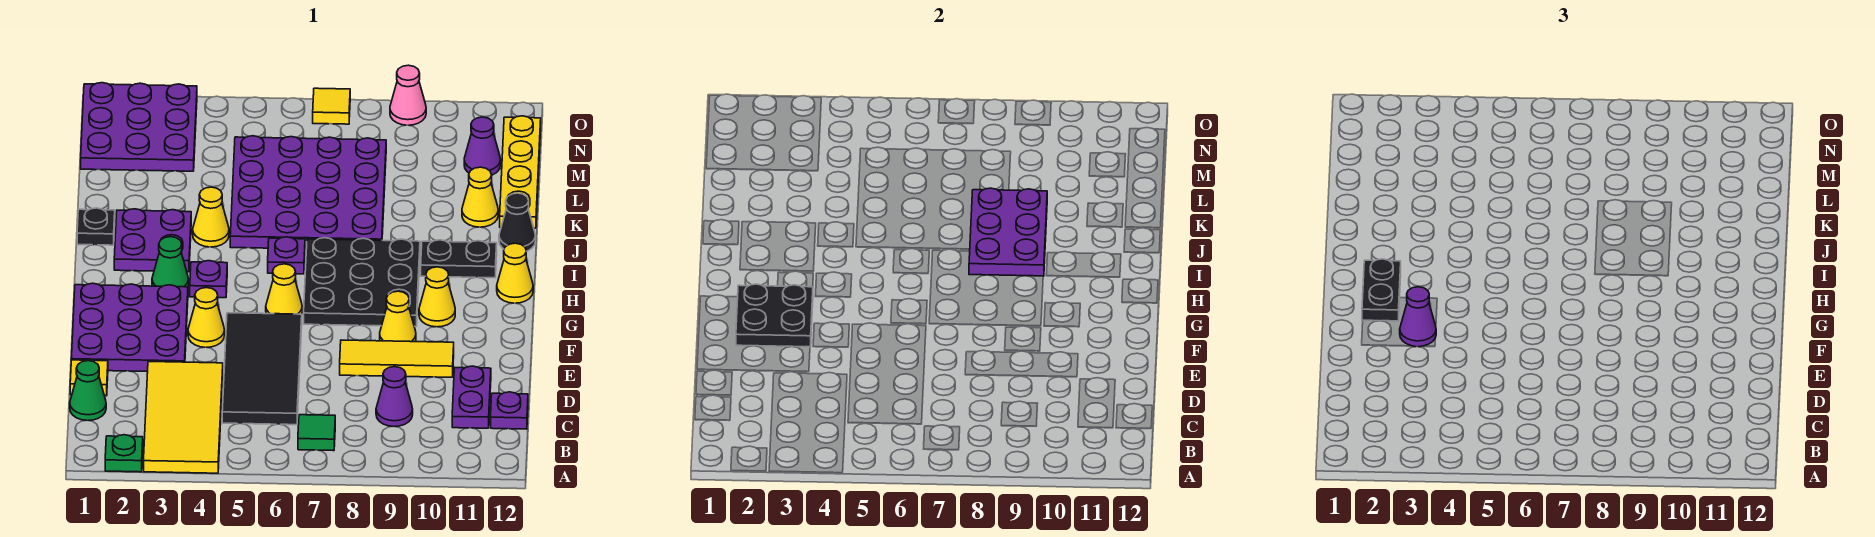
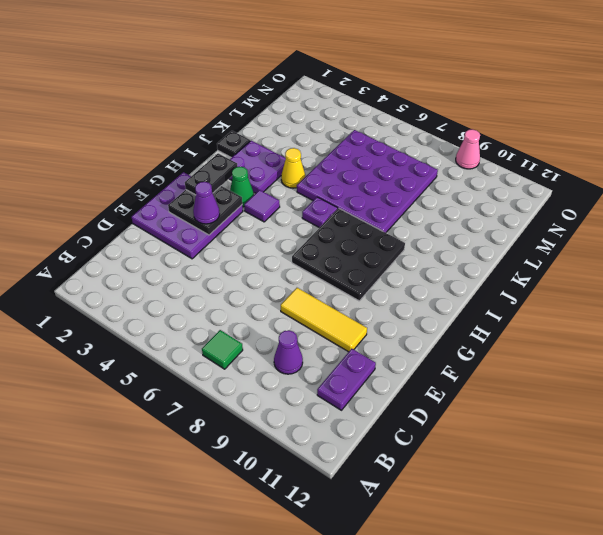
purple tile H4 level 1 -> purple plate H4 level 1
none -> green plate A2 level 1
none -> yellow tile A3:D4 level 1
none -> green cone C1 level 1
none -> black tile C5:F6 level 1

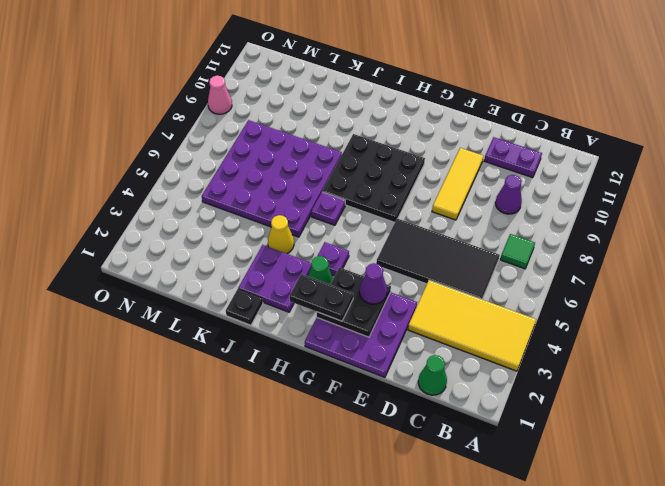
none -> green plate A2 level 1
none -> purple plate C12 level 1
none -> yellow tile D1 level 1
none -> yellow cone F4 level 1

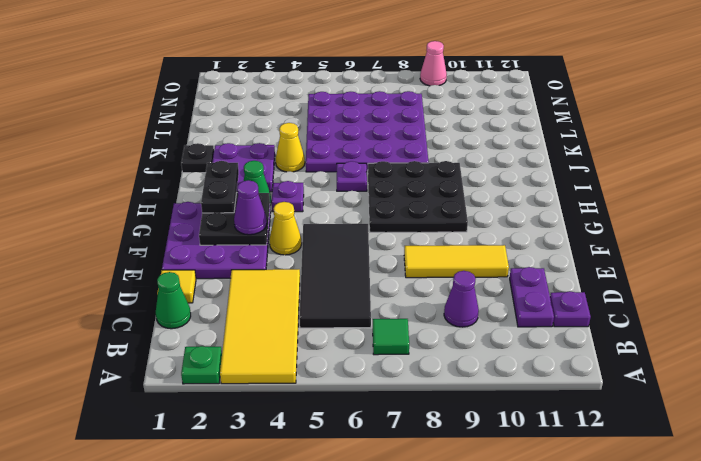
none -> yellow cone F9 level 1
none -> yellow cone G6 level 1
none -> yellow cone G10 level 1
none -> yellow cone H12 level 1

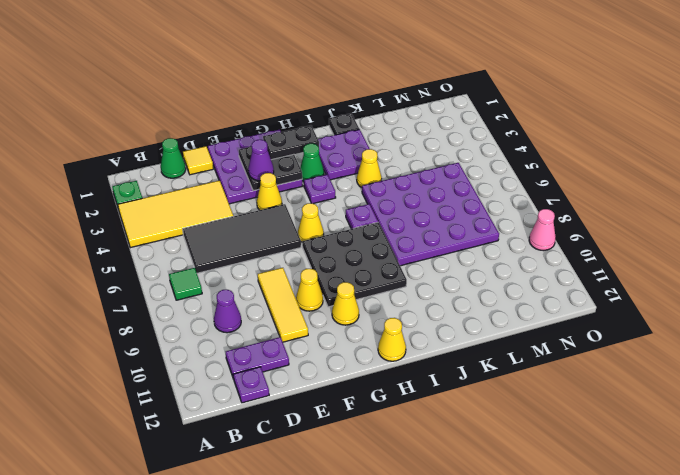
none -> black plate I10:I11 level 1
none -> black cone J12 level 1
none -> yellow cone K11 level 1
none -> yellow plate K12:N12 level 1

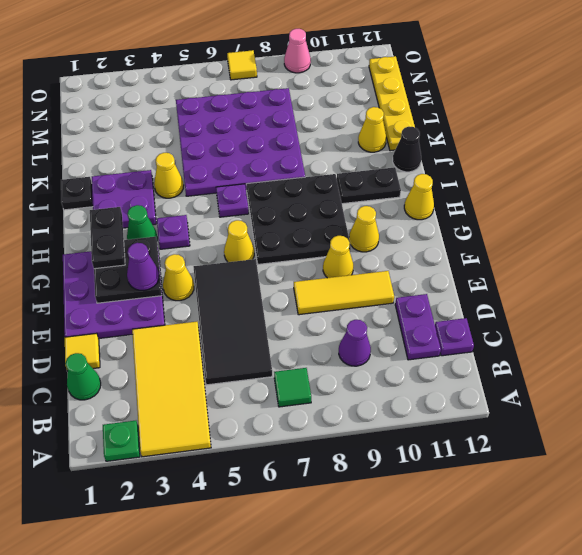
none -> purple plate M1:O3 level 1
none -> purple cone M11 level 1
none -> purple plate I8:K9 level 2

